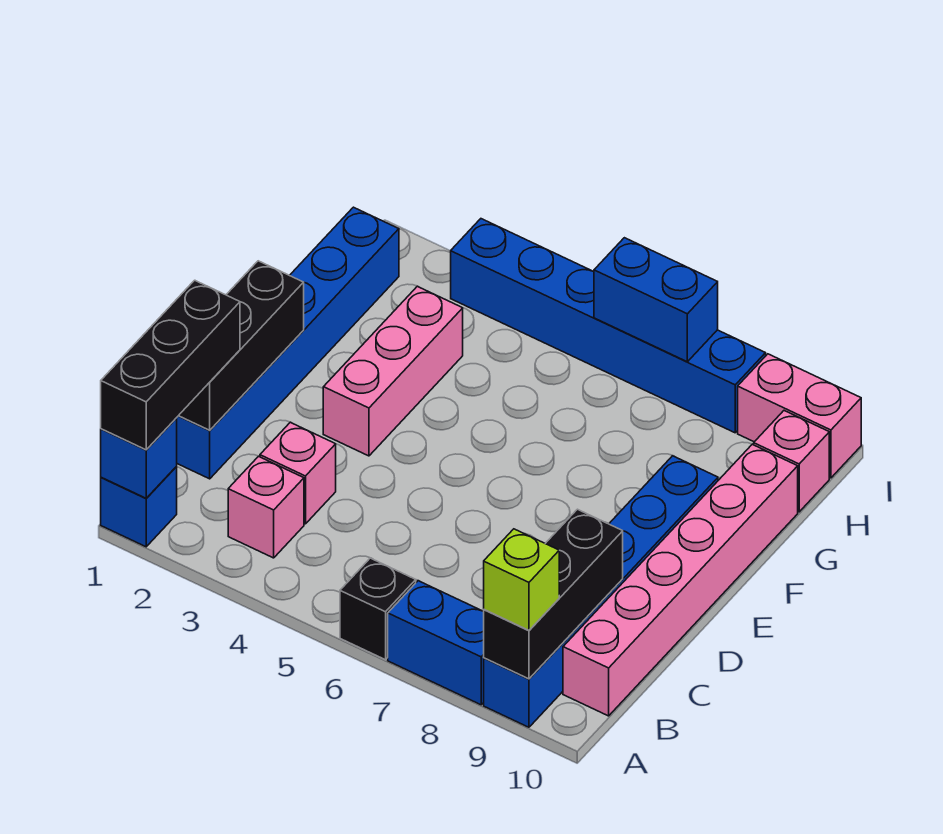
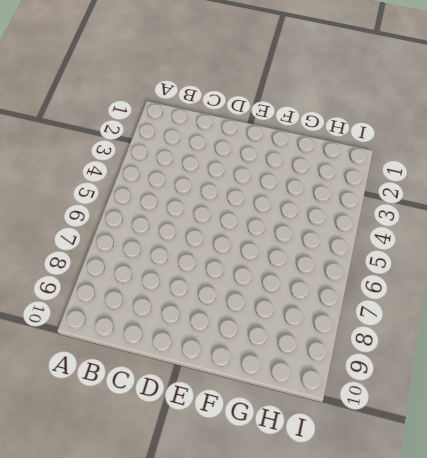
none -> blue brick A1 level 1
none -> black brick A6 level 1
none -> blue brick A7:A8 level 1

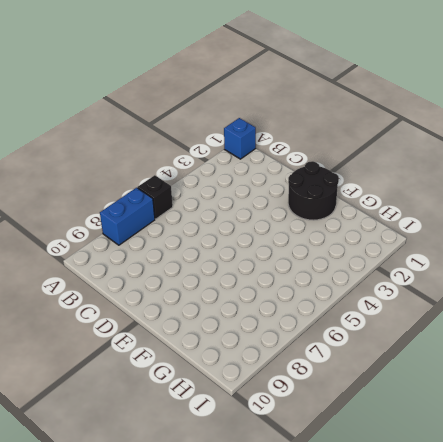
black round brick E1:F2 level 1 -> blue brick C1:H1 level 1
none -> blue brick A9:F9 level 1
none -> pink brick B3 level 1
none -> pink brick B10:G10 level 1

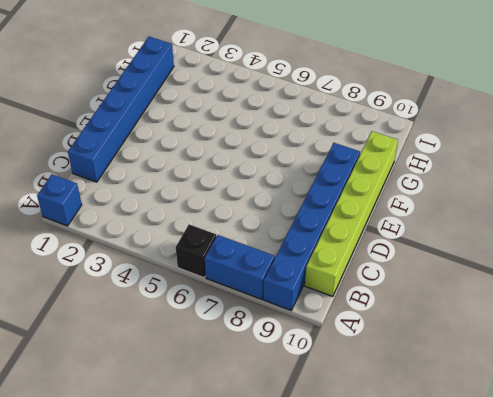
lime brick B10:G10 level 1 -> pink brick B10:G10 level 1
none -> pink brick B3 level 1
none -> pink brick C3 level 1
none -> pink brick E3:G3 level 1

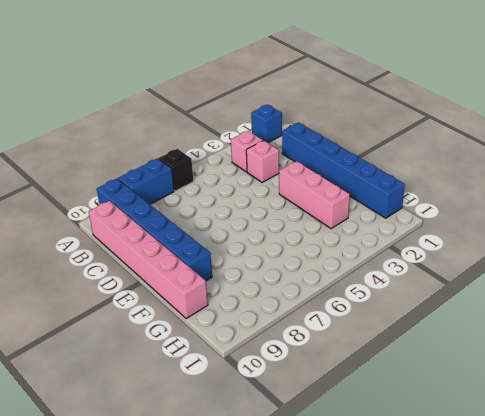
none -> pink brick H10 level 1
none -> blue brick I3:I8 level 1
none -> pink brick I9:I10 level 1

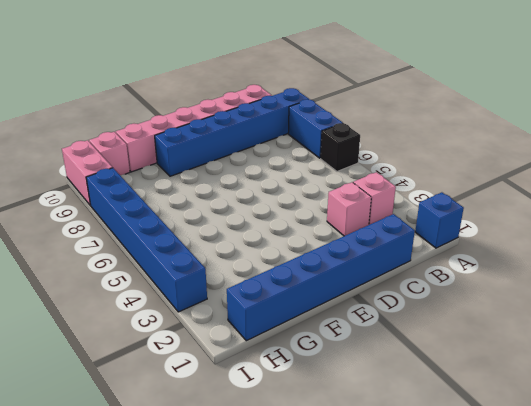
none -> pink brick E3:G3 level 1
none -> blue brick A1 level 2
none -> black brick A9:C9 level 2

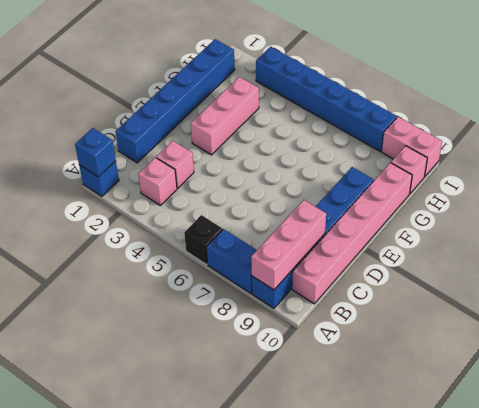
pink brick A9:C9 level 2 -> black brick A9:C9 level 2
none -> black brick C1:E1 level 2
none -> blue brick I6:I7 level 2
none -> black brick A1:C1 level 3

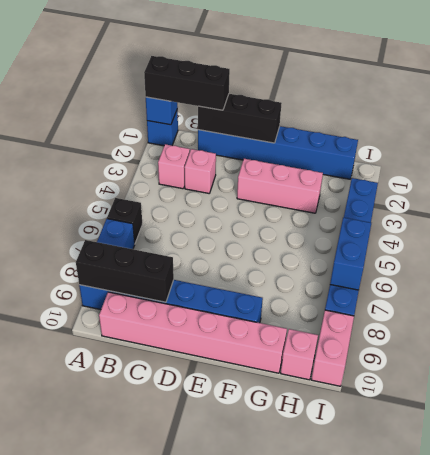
none -> lime brick A9 level 3

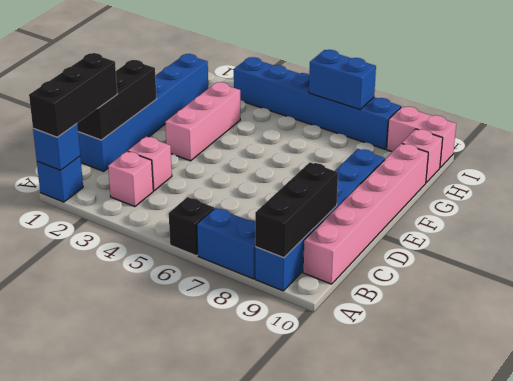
none -> lime brick A9 level 3

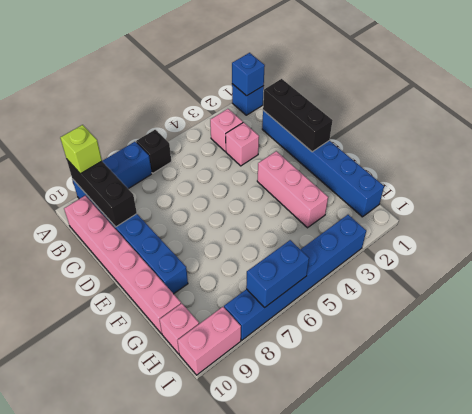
none -> black brick A1:C1 level 3

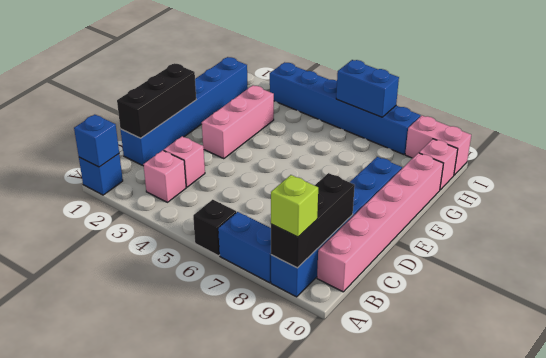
none -> black brick A1:C1 level 3

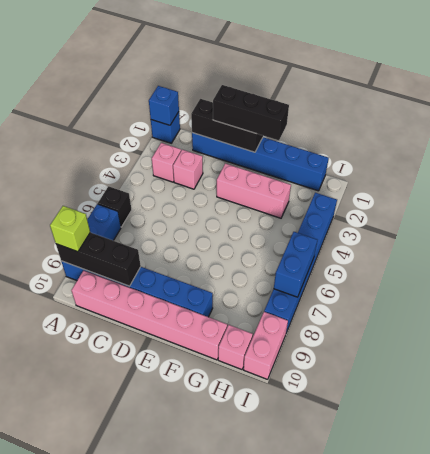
black brick D1:F1 level 3 -> black brick A1:C1 level 3

